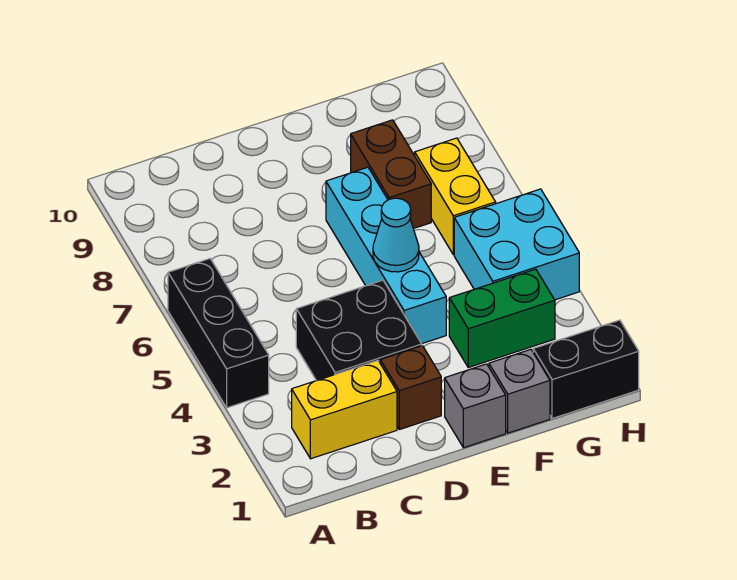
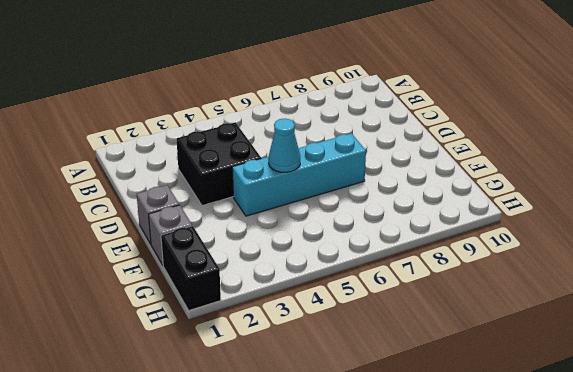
none -> black brick A4:A6 level 1
none -> yellow brick B2:C2 level 1
none -> brown brick D2 level 1

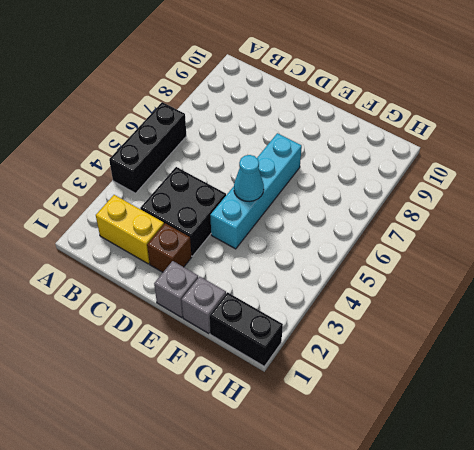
none -> green brick F3:G3 level 1
none -> brown brick F7:F8 level 1
none -> cyan brick G4:H5 level 1

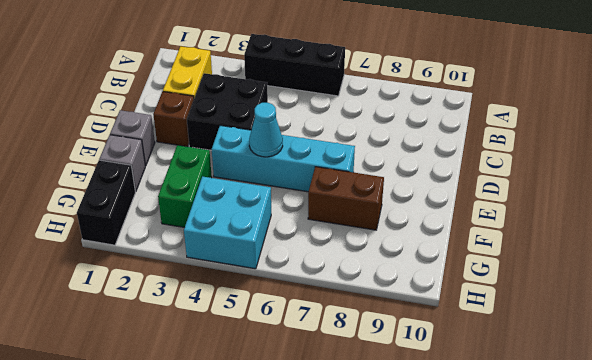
none -> yellow brick G6:G7 level 1

